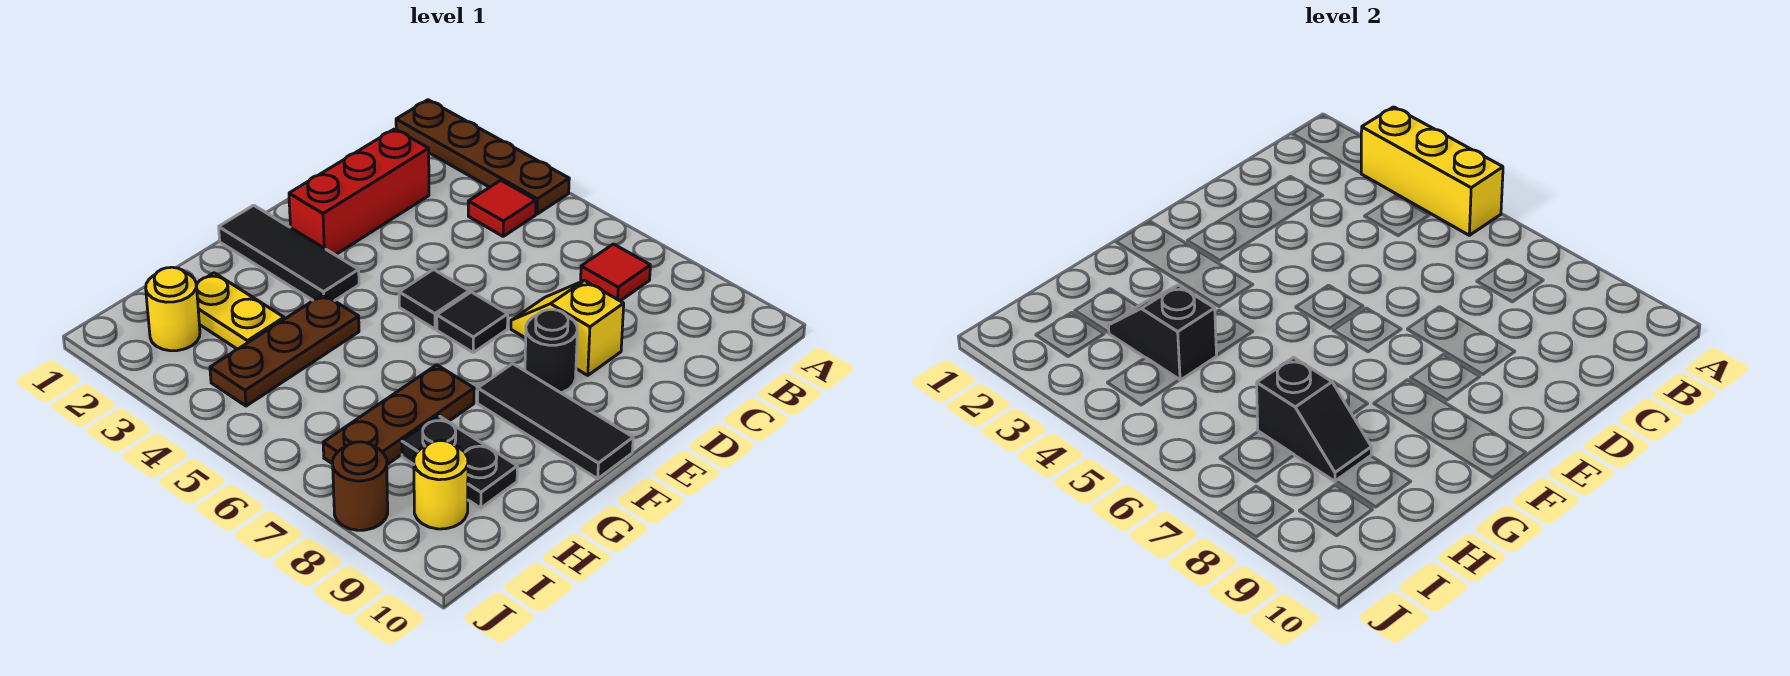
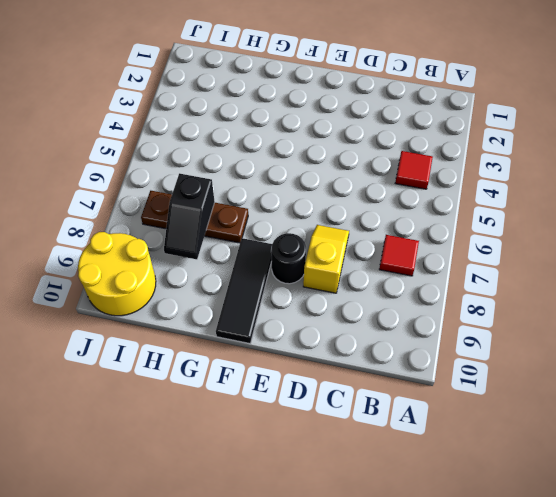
yellow round brick I9:J10 level 1 -> yellow round brick I9 level 1
none -> brown plate A1:A4 level 1
none -> red brick C2:E2 level 1
none -> black tile E5 level 1

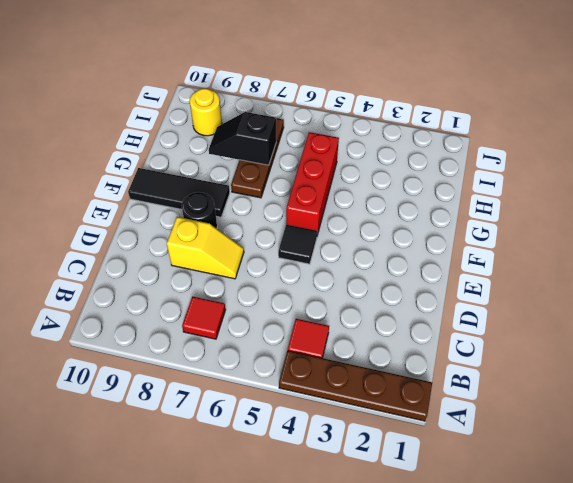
red brick F5:H5 level 1 -> red brick C2:E2 level 1
none -> black tile E6 level 1
none -> black tile F1:F3 level 1
none -> brown plate G4:I4 level 1

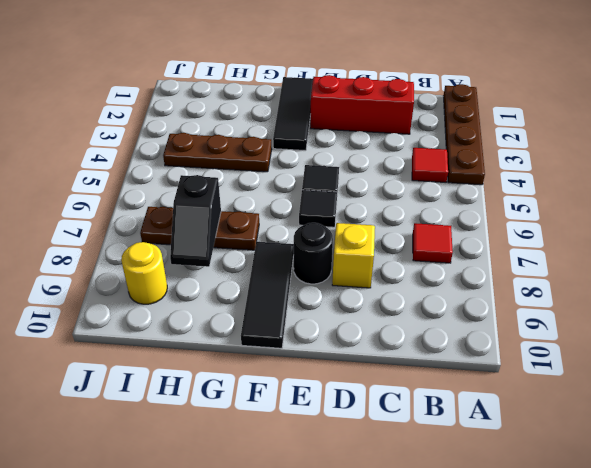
none -> yellow plate H2:H3 level 1
none -> black plate H8:H9 level 1
none -> yellow round brick I2 level 1

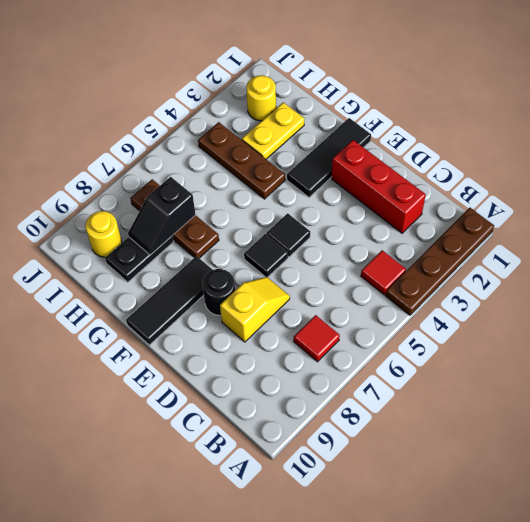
none -> brown round brick J8 level 1
none -> yellow brick A3:A5 level 2
none -> black slope H3:H4 level 2 top 4

